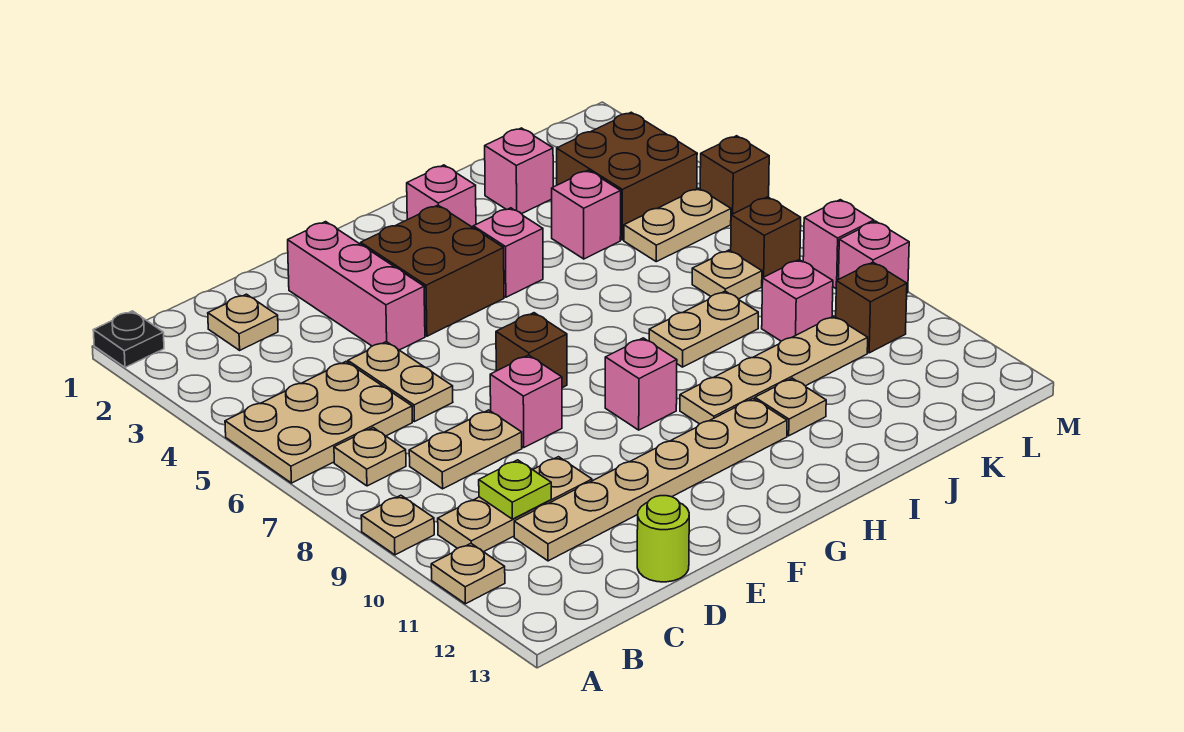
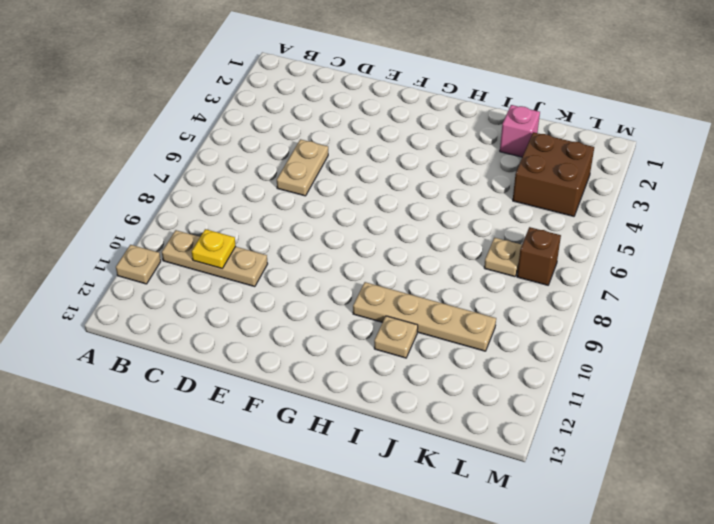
yellow plate C10 level 2 -> lime plate C10 level 2
none -> black plate A1 level 1
none -> tan plate A5:C6 level 1
none -> tan plate A9 level 1
none -> tan plate B7 level 1

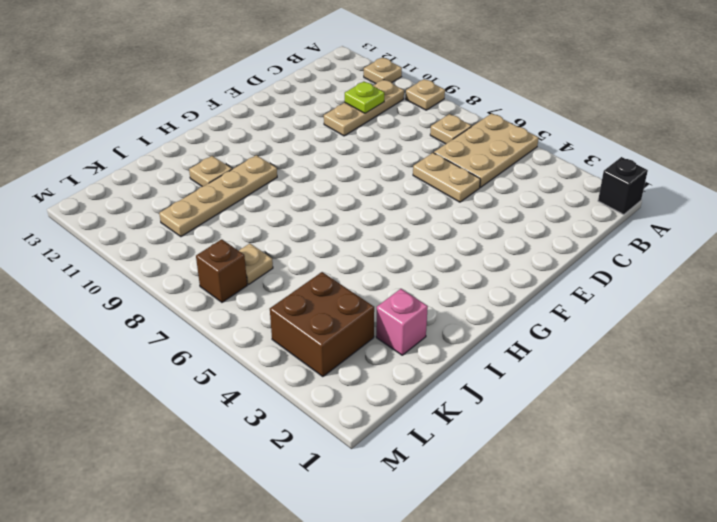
black brick A1 level 1 -> black plate A1 level 1
none -> tan plate C2 level 1
none -> tan plate C8:D8 level 1
none -> tan plate C11:H11 level 1
none -> lime round brick D13 level 1

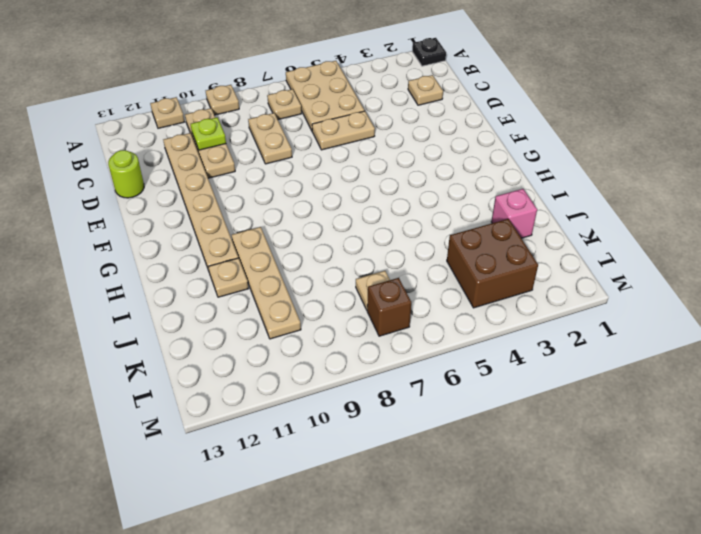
none -> pink brick E2:E4 level 1
none -> pink brick E8 level 1
none -> brown brick F3:G4 level 1
none -> brown brick F7 level 1

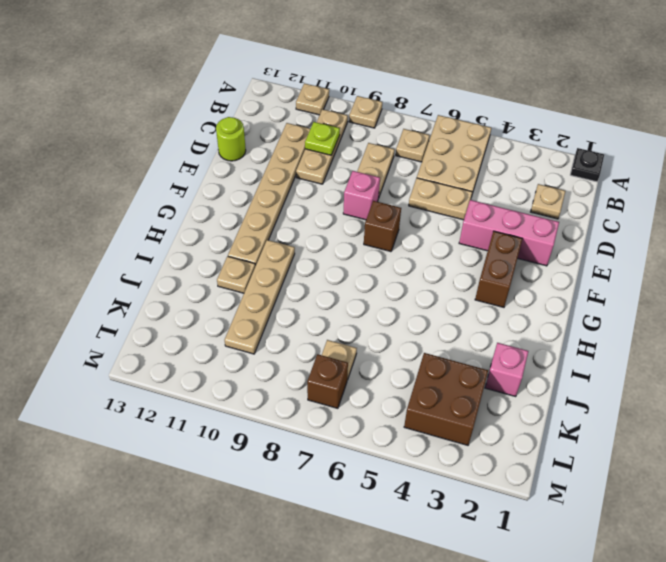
brown brick F3:G3 level 1 -> brown brick F3:G4 level 1
none -> pink brick G9 level 1
none -> pink brick H2 level 1
none -> pink brick H4 level 1
none -> tan plate I8:J8 level 1

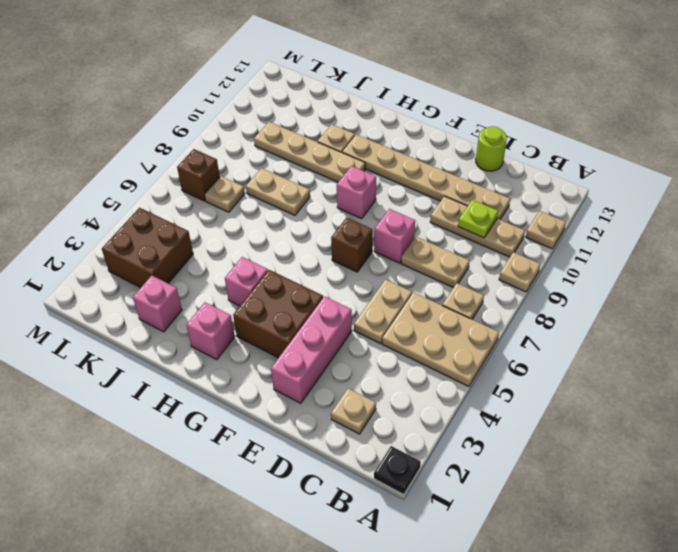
none -> pink brick J4 level 1
none -> tan plate K5:L5 level 1
none -> pink brick K9 level 1
none -> brown brick L10 level 1

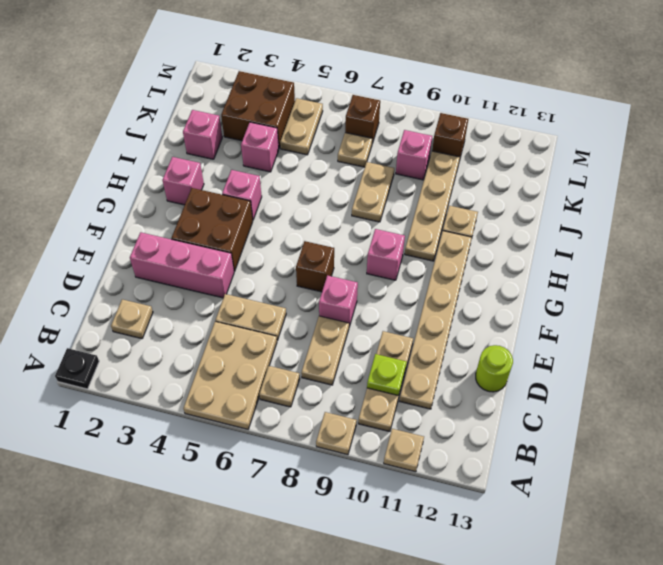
none -> brown brick M5 level 1
none -> pink brick M8 level 1
none -> pink brick M9 level 1

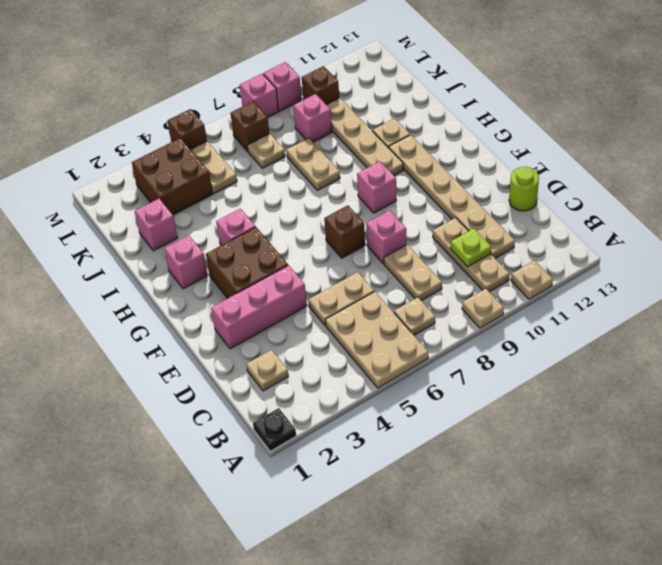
none -> pink brick J4 level 1

